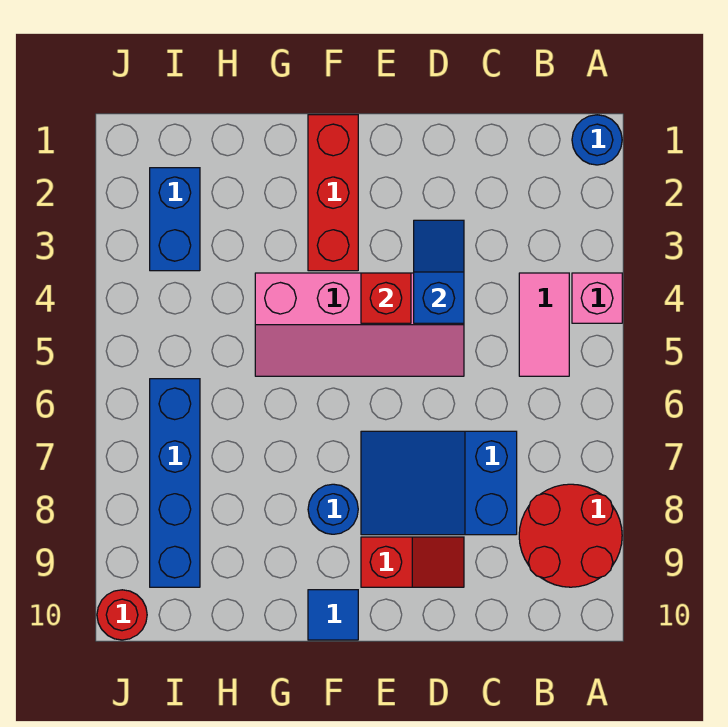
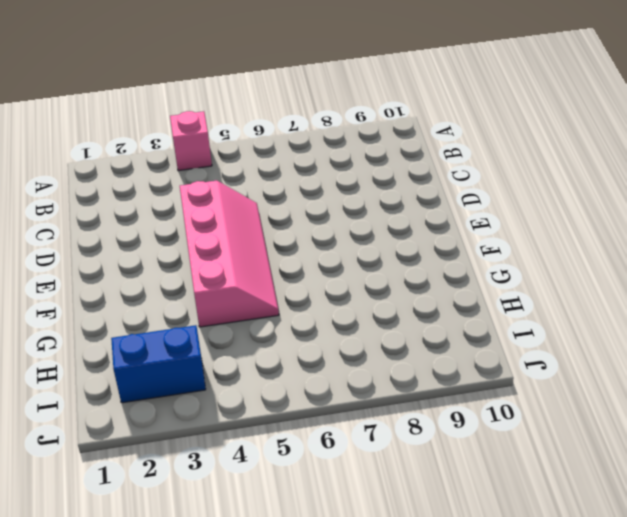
none -> blue round brick A1 level 1
none -> red round brick A8:B9 level 1
none -> pink tile B4:B5 level 1

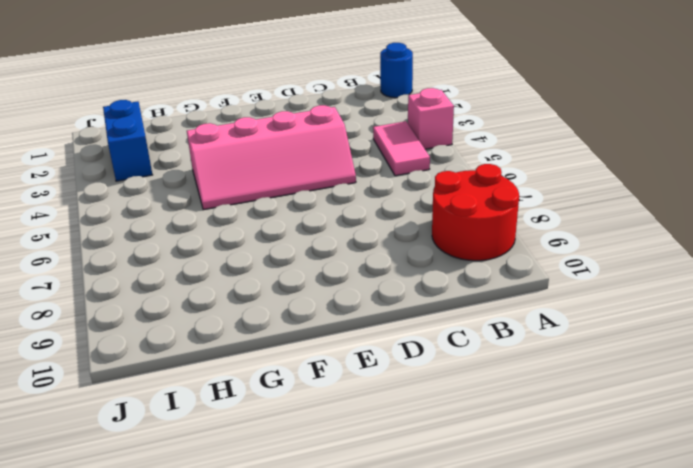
none -> blue slope C7:E8 level 1 top C
none -> red slope D9:E9 level 1 top E
none -> red brick F1:F3 level 1

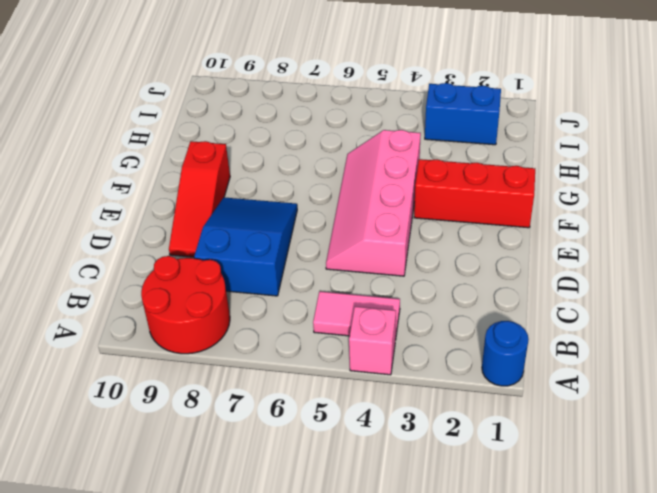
red slope D9:F9 level 1 top F -> red slope D9:E9 level 1 top E
none -> blue round brick F8 level 1
none -> blue tile F10 level 1
none -> blue brick I6:I9 level 1

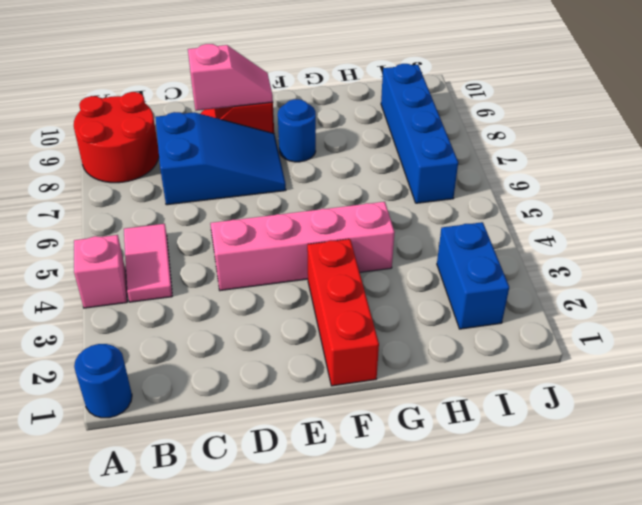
pink slope D9:E9 level 2 top D -> none
none -> blue tile F10 level 1
none -> red round brick J10 level 1
none -> blue slope D3:D4 level 2 top 4

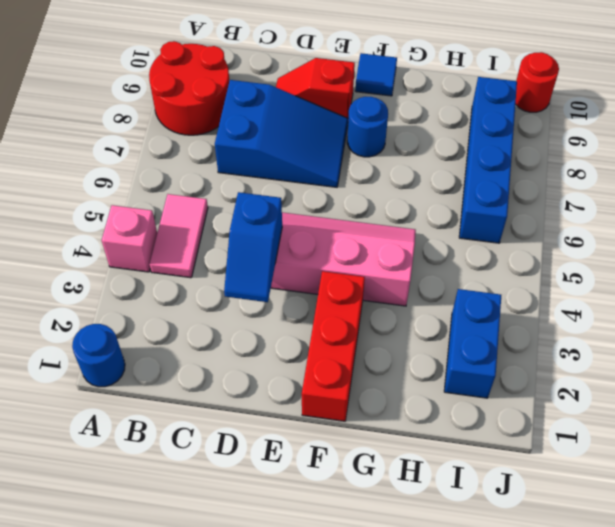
none -> red brick E4 level 2

